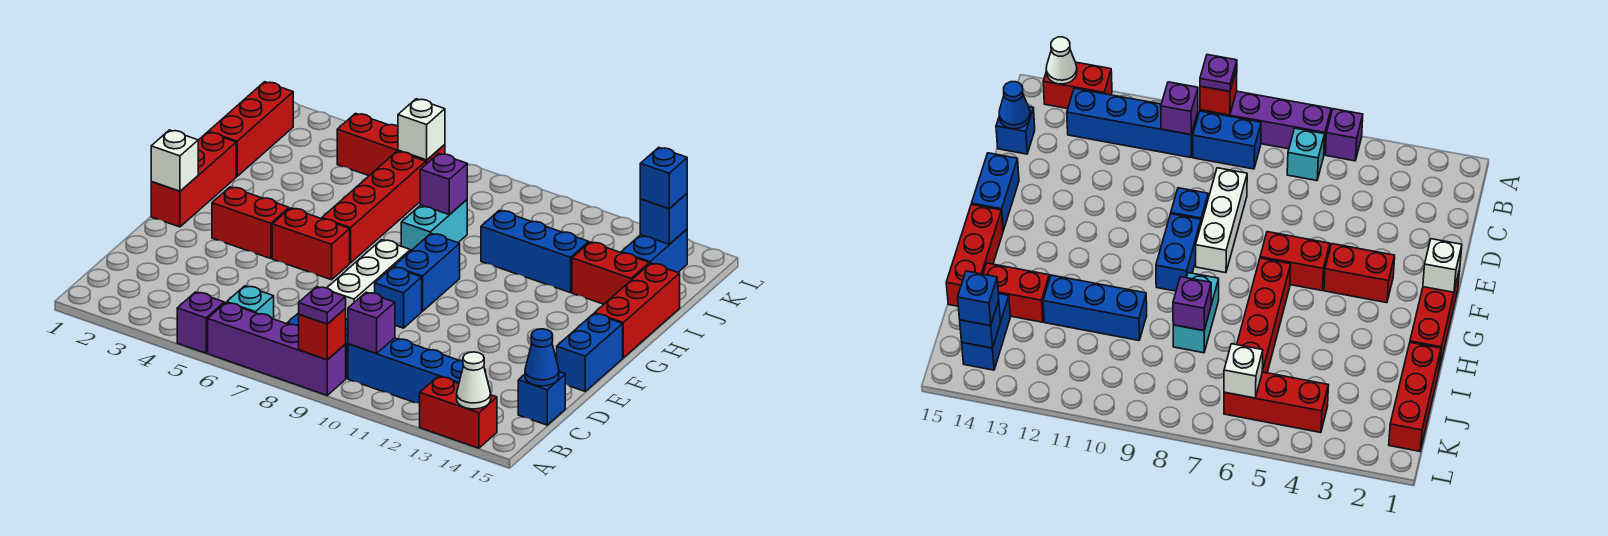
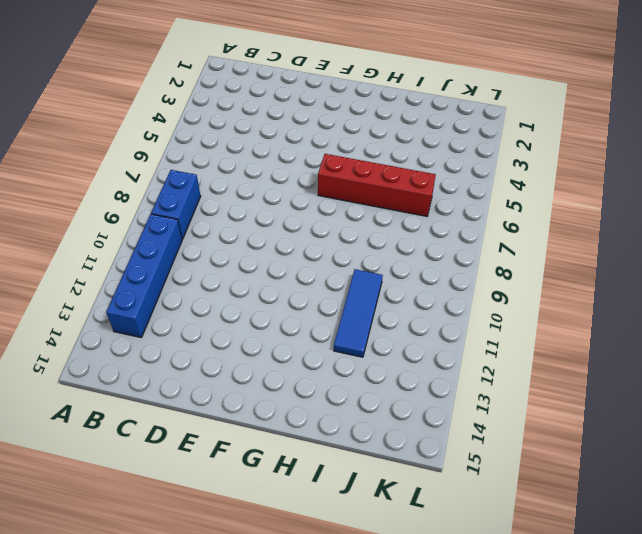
blue tile I10:I12 level 1 -> blue brick I10:I12 level 1
none -> purple brick A5 level 1
none -> purple brick A6:A9 level 1
none -> red brick A13:A14 level 1
none -> cyan brick B6 level 1

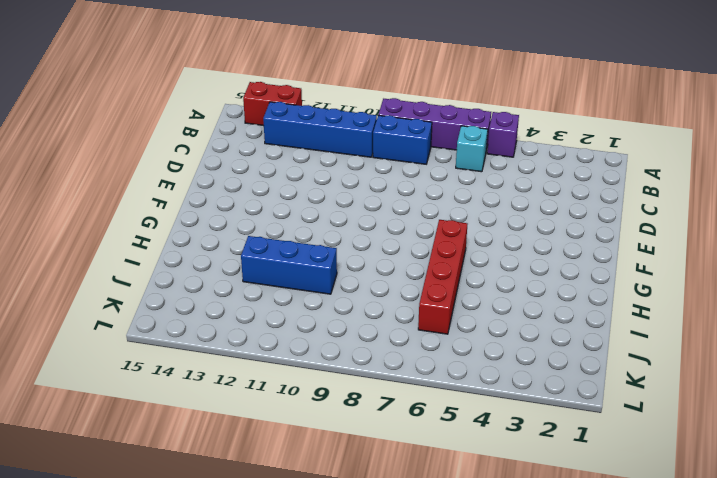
none -> blue brick C15 level 1
none -> white brick D8:F8 level 1
none -> blue brick E9 level 1
none -> blue brick E15:F15 level 1

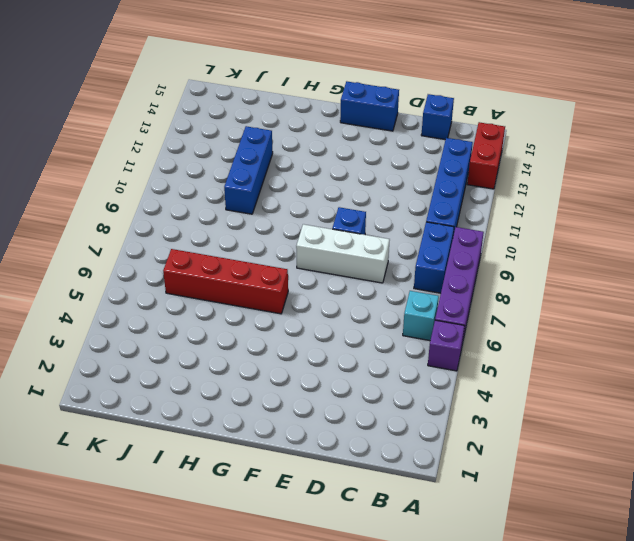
none -> red brick F1:H1 level 1
none -> red brick F3:F4 level 1
none -> red brick F5:F6 level 1
none -> blue brick F9:G9 level 1

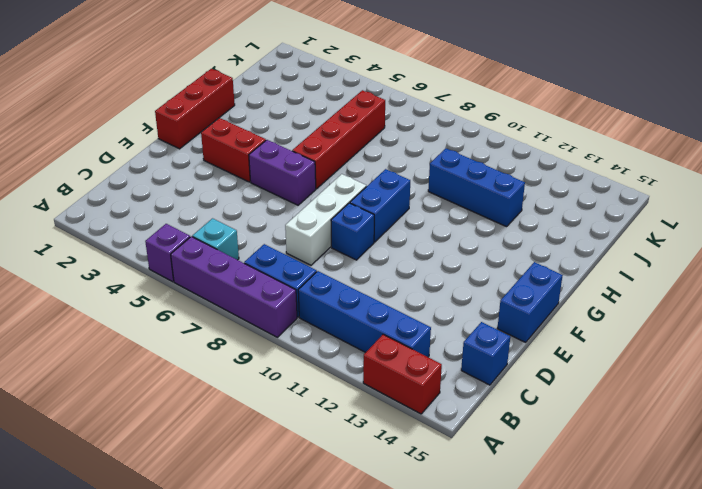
purple brick F5:F6 level 1 -> red brick F5:F6 level 1
none -> red brick G15:I15 level 1
none -> cyan brick H8:I8 level 1
none -> red brick I1:K1 level 1
none -> red brick I13:I14 level 1

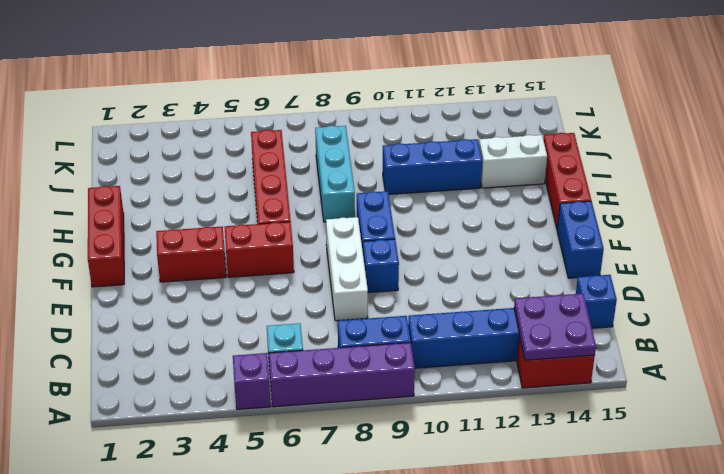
purple plate A13:B14 level 2 -> white cone A14 level 2
cyan brick H8:J8 level 1 -> cyan brick H8:I8 level 1
white brick I13:I14 level 1 -> red brick I13:I14 level 1
none -> red brick I1:K1 level 1
none -> blue brick J14:K14 level 1
none -> red brick K4:K6 level 1
none -> red brick A9 level 2

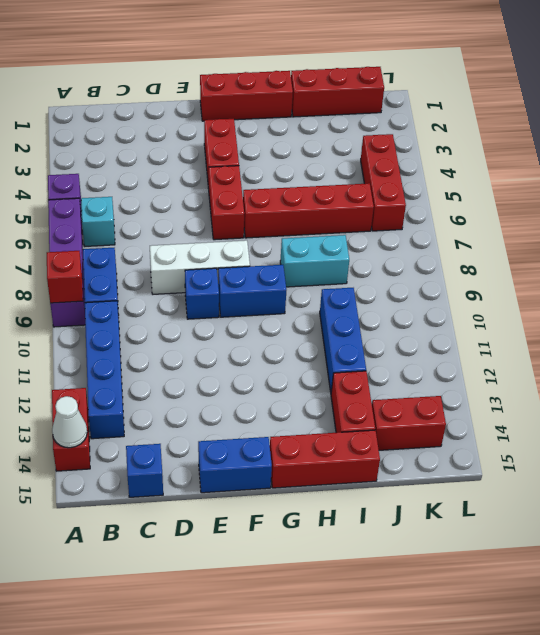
red brick J14:K14 level 1 -> blue brick J14:K14 level 1
none -> purple brick B10 level 2
none -> blue cone C15 level 2
none -> white brick F1 level 2
none -> purple brick I8 level 2

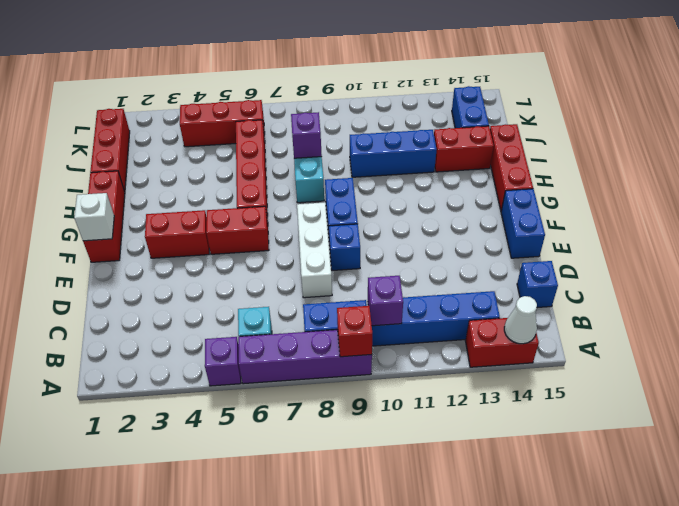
none -> blue cone C15 level 2
none -> white brick K6 level 2
none -> blue brick K14 level 2
none -> purple plate A9 level 3

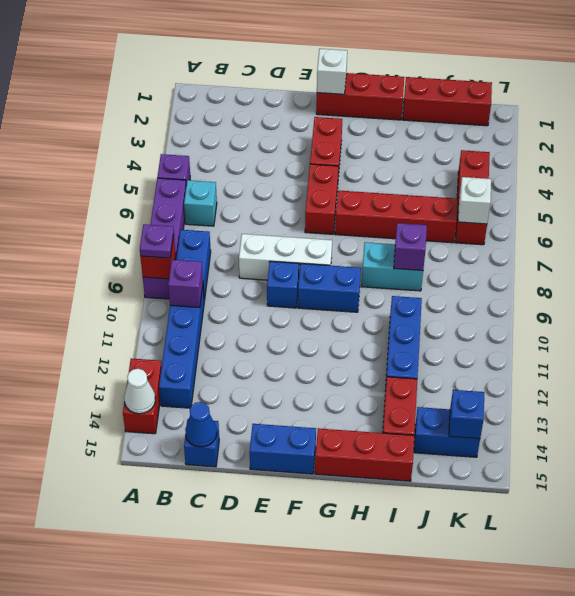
none -> blue brick K14 level 3

